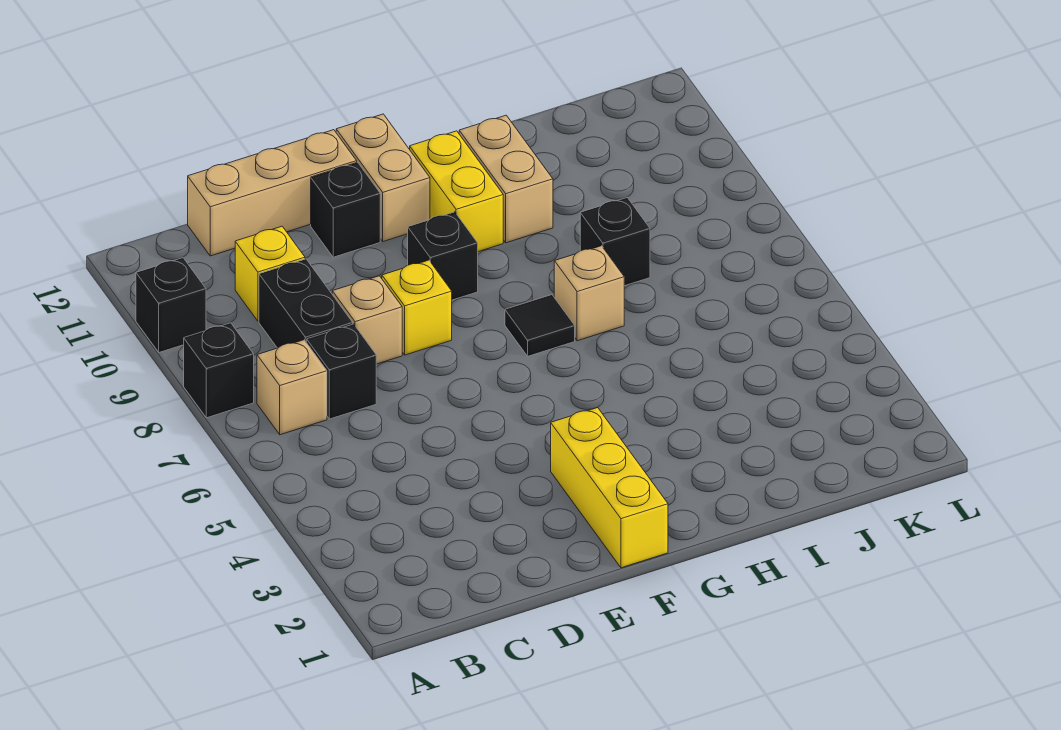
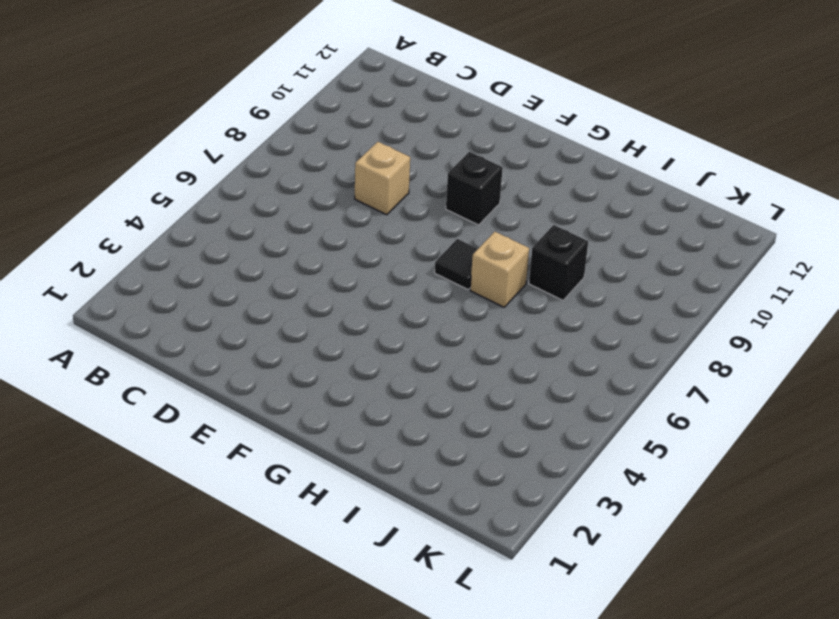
none -> black brick A8 level 1
none -> black brick A10 level 1
none -> tan brick B7 level 1

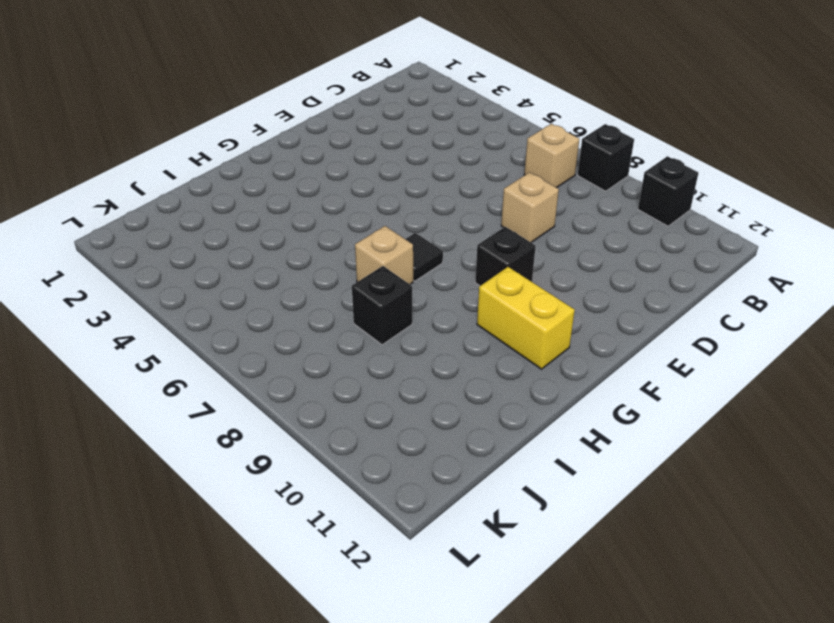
none -> black brick C7 level 1
none -> black brick C8:C9 level 1
none -> yellow brick C10 level 1

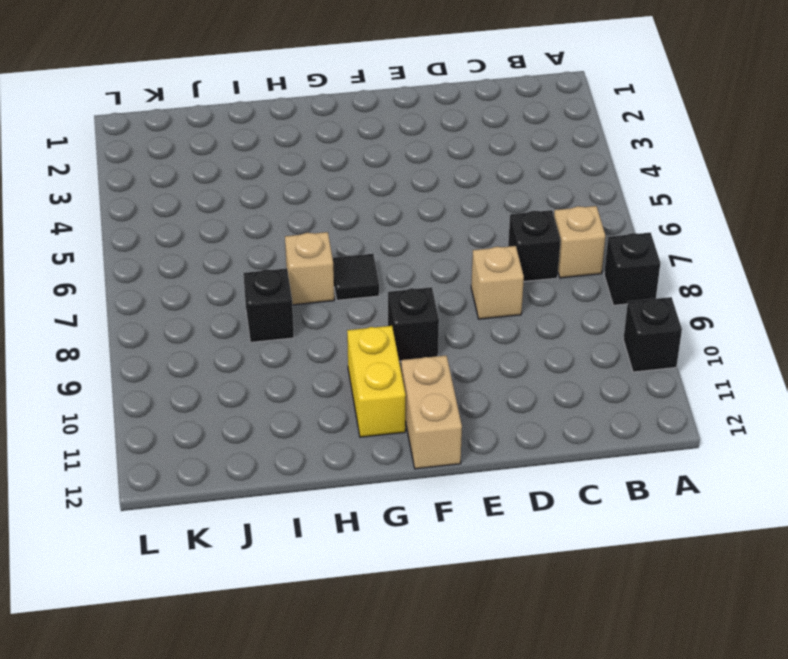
none -> black brick C8:C9 level 1
none -> yellow brick C10 level 1
none -> tan brick C12:E12 level 1

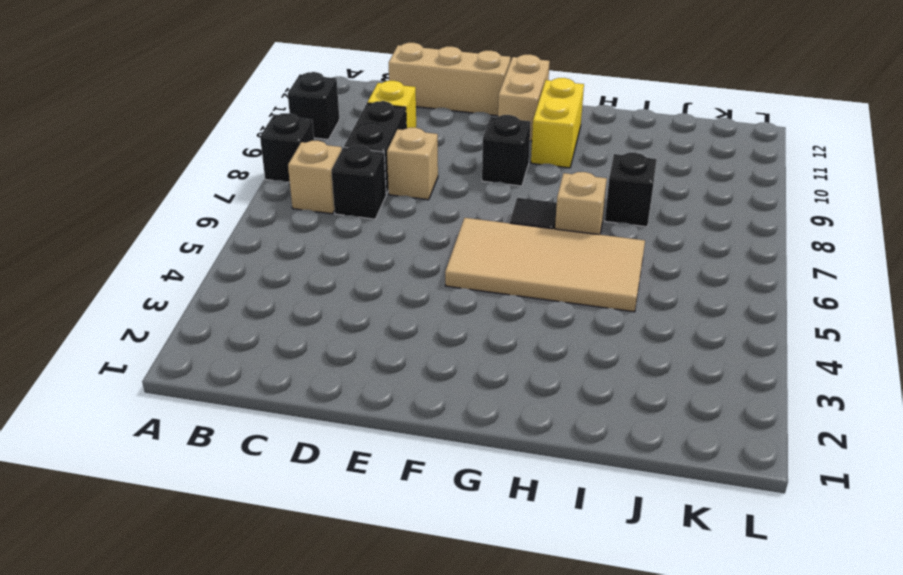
tan tile F5:I6 level 1 -> none
none -> yellow brick E8 level 1
none -> black brick E11 level 1
none -> yellow brick F1:F3 level 1

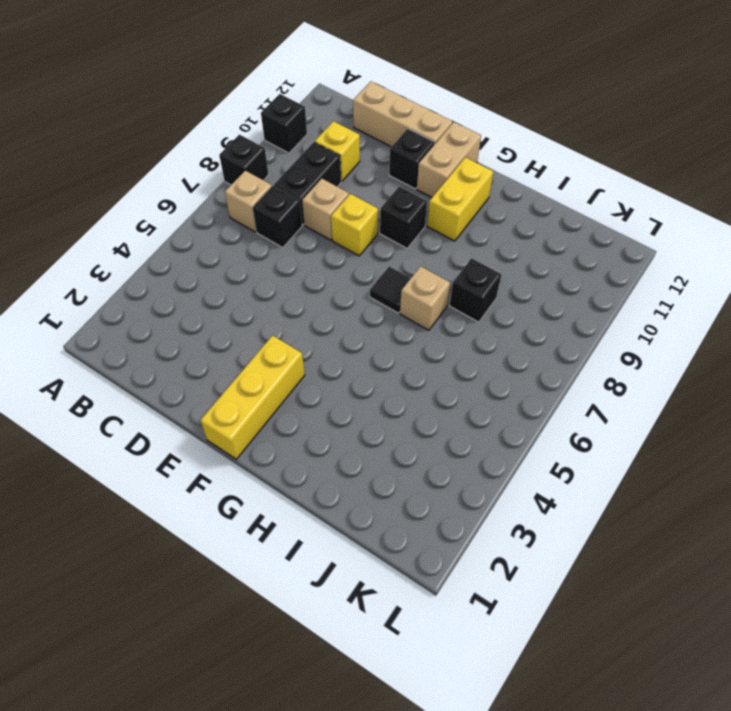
none -> tan brick H10:H11 level 1

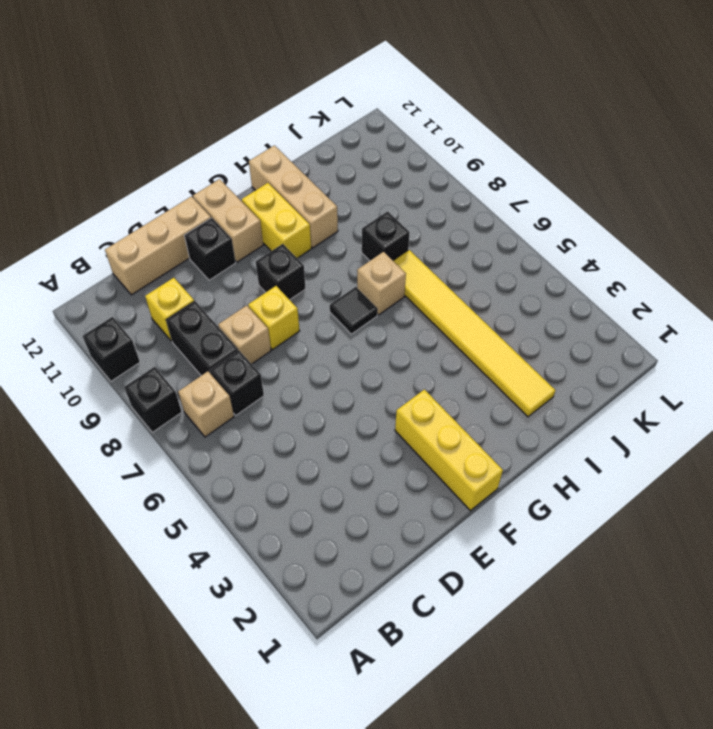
tan brick H10:H12 level 1 -> tan brick H10:H11 level 1
yellow tile I2:I7 level 1 -> none

